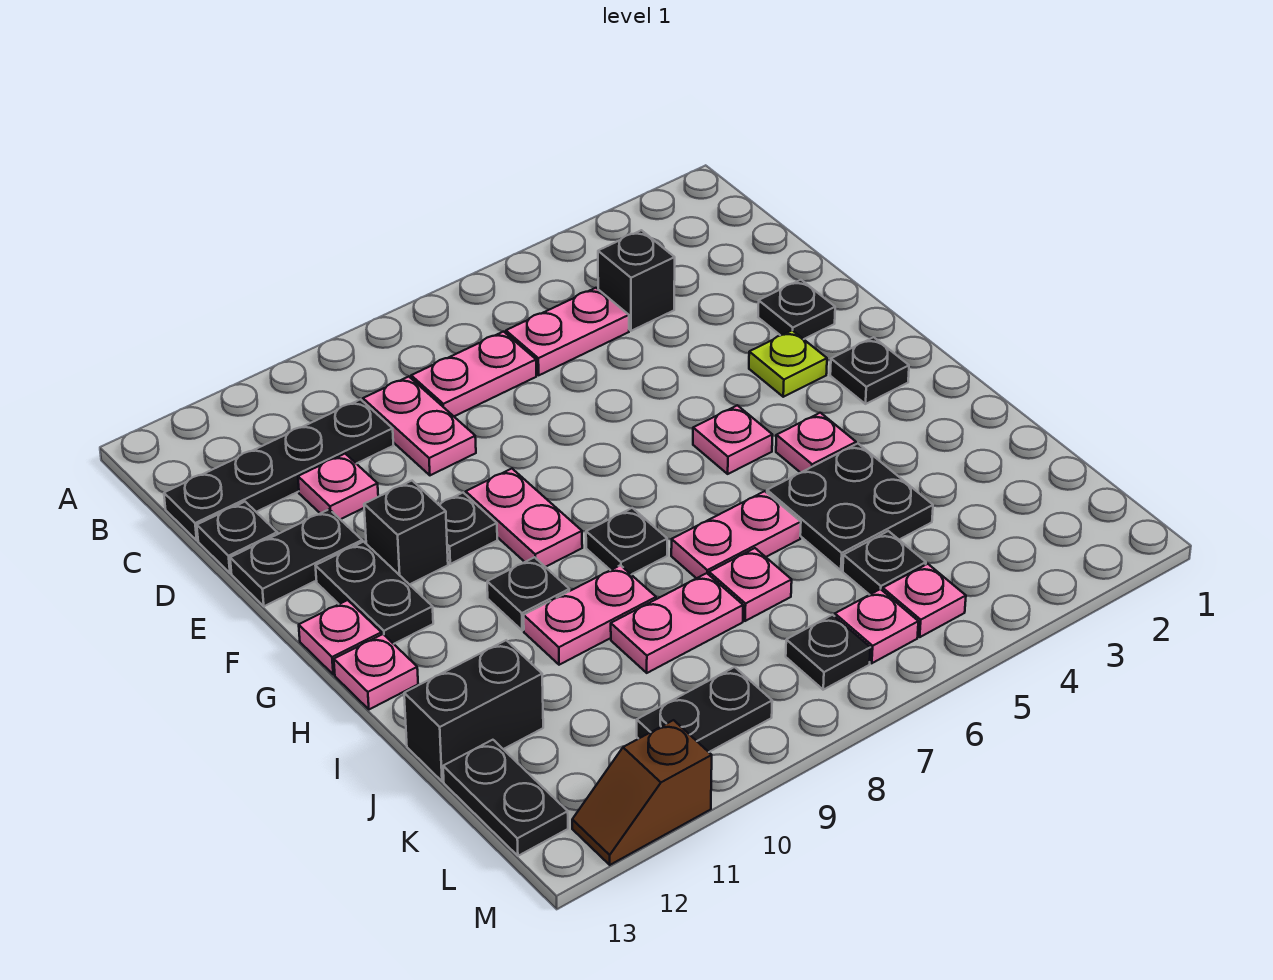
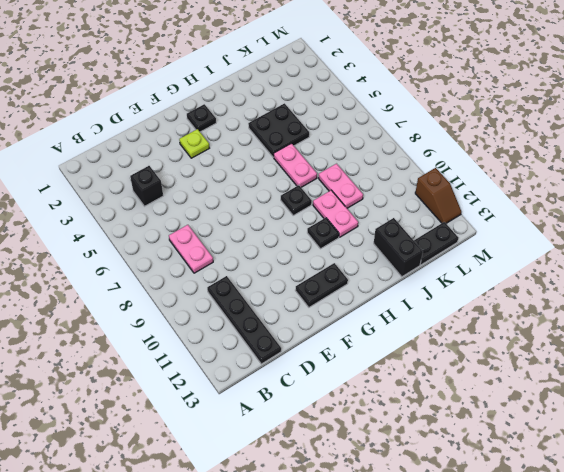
none -> pink plate C5:C6 level 1
none -> pink plate C9:D9 level 1
none -> pink plate D11 level 1
none -> black plate D13 level 1

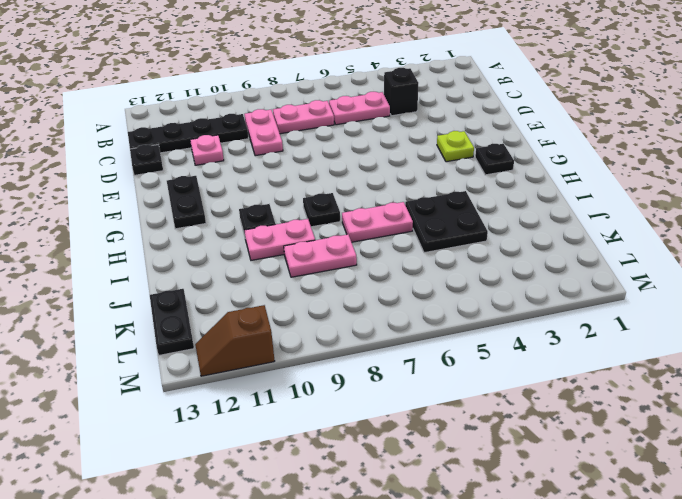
none -> black plate E2 level 1
none -> black plate E12:E13 level 1
none -> pink plate F9:G9 level 1
none -> black plate F10 level 1

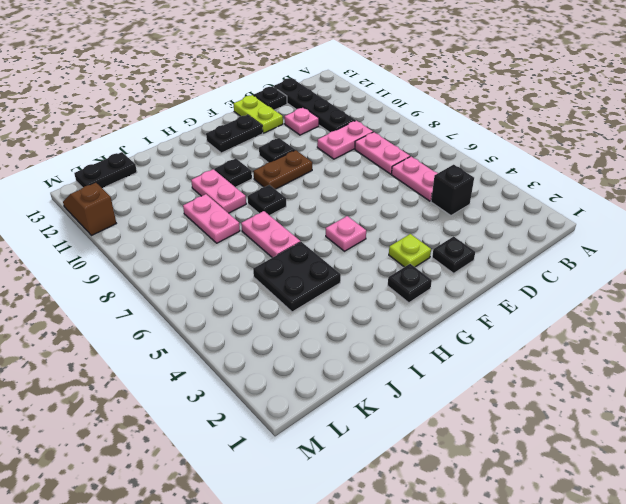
lime plate E12:E13 level 1 -> black plate E12:E13 level 1
brown plate F9:G9 level 1 -> pink plate F9:G9 level 1
none -> black brick F11 level 1
none -> pink plate G13 level 1
none -> pink plate H4 level 1
none -> pink plate H13 level 1

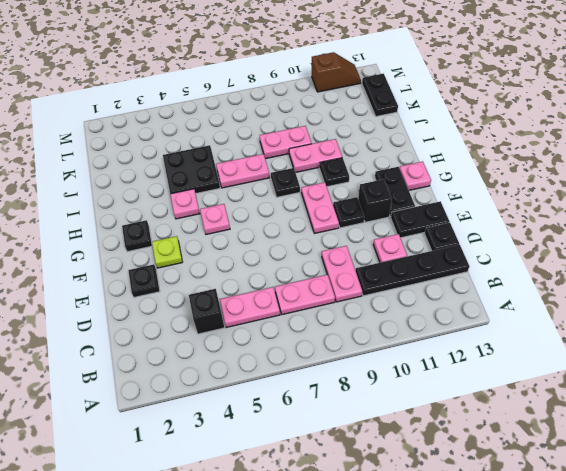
none -> pink plate H13 level 1
none -> pink plate J7 level 1
none -> black brick J12:J13 level 1
none -> black plate K5 level 1

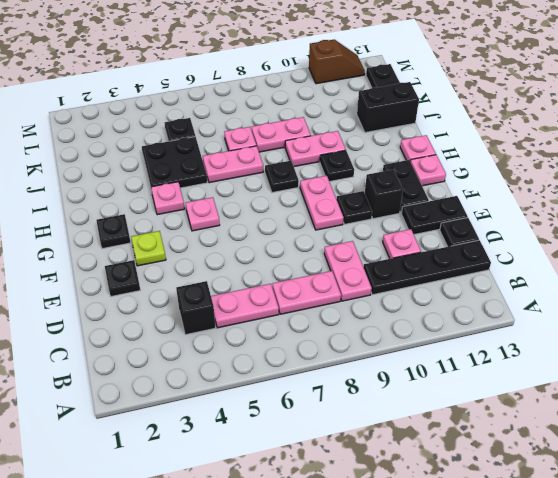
none -> pink plate L5 level 1
none -> pink plate L6 level 1
none -> black plate L7 level 1
none -> black plate L9:L10 level 1

